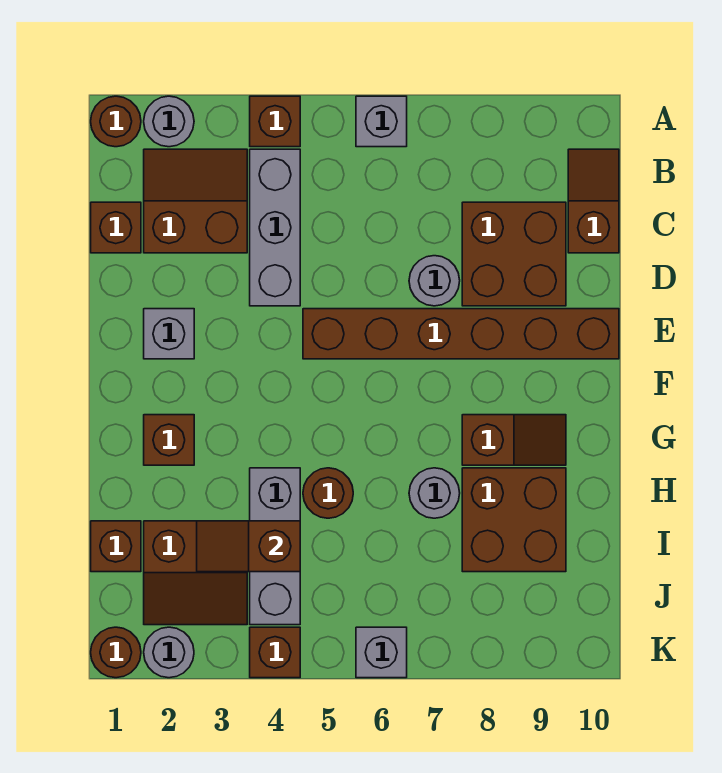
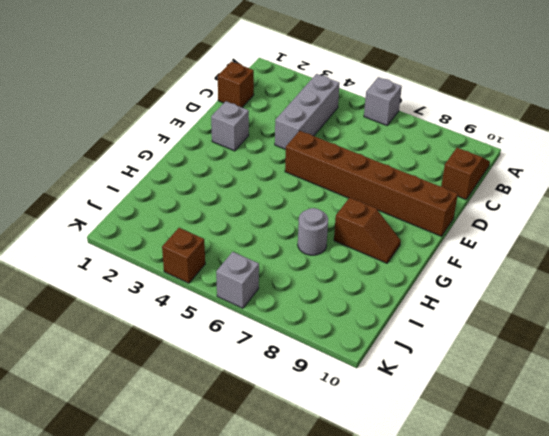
none -> brown round brick A1 level 1
none -> grey round brick A2 level 1
none -> brown brick A4 level 1

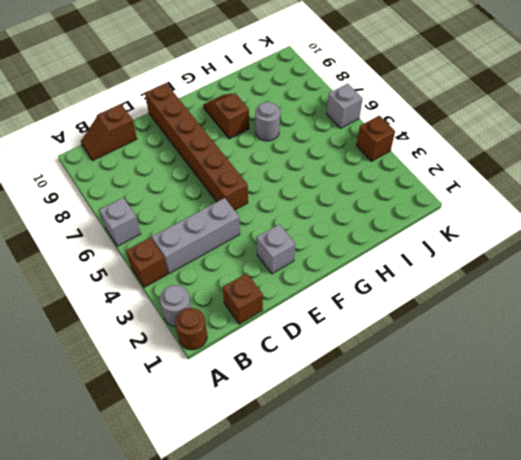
none -> brown slope B2:C3 level 1 top C
none -> brown brick C8:D9 level 1
none -> grey round brick D7 level 1

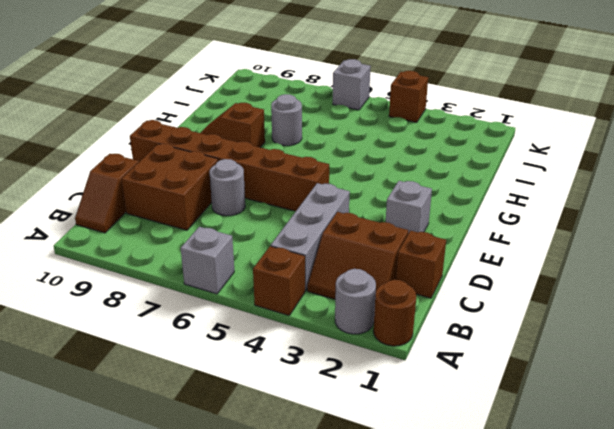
none -> brown brick G2 level 1
none -> grey brick H4:J4 level 1
none -> brown round brick H5 level 1

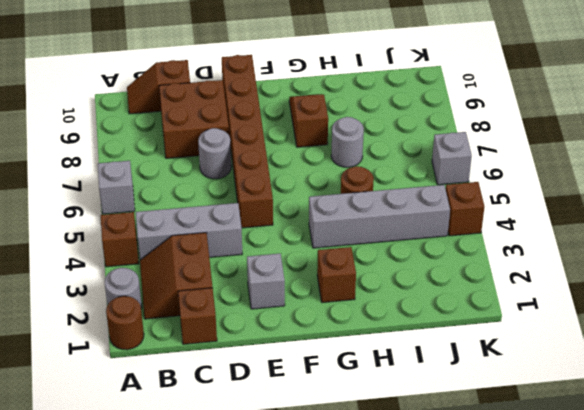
grey brick G4:J4 level 1 -> grey brick H4:J4 level 1
none -> brown brick H8:I9 level 1
none -> brown brick I1 level 1
none -> brown slope I2:J3 level 1 top I

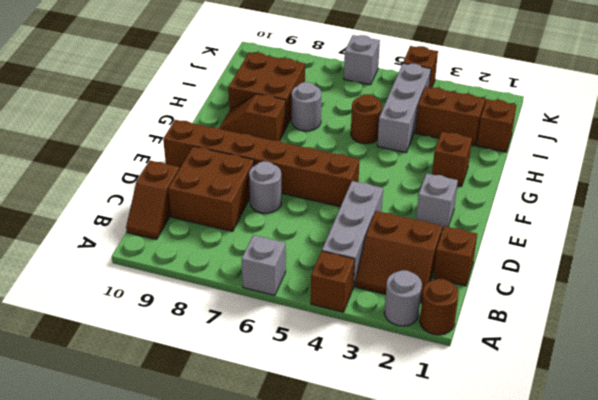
none -> brown round brick K1 level 1
none -> grey round brick K2 level 1
none -> brown slope I3:I4 level 2 top 4

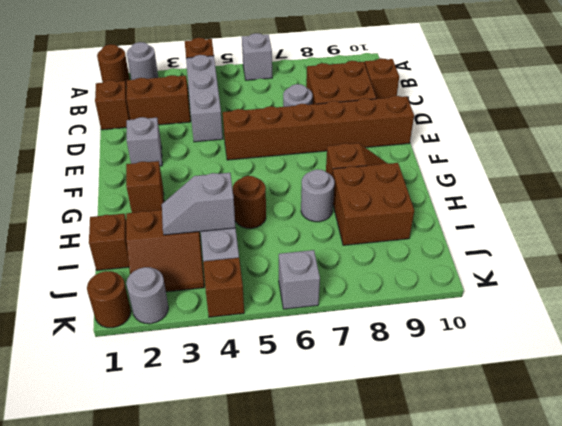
grey slope I3:I4 level 2 top 4 -> brown slope I3:I4 level 2 top 4

